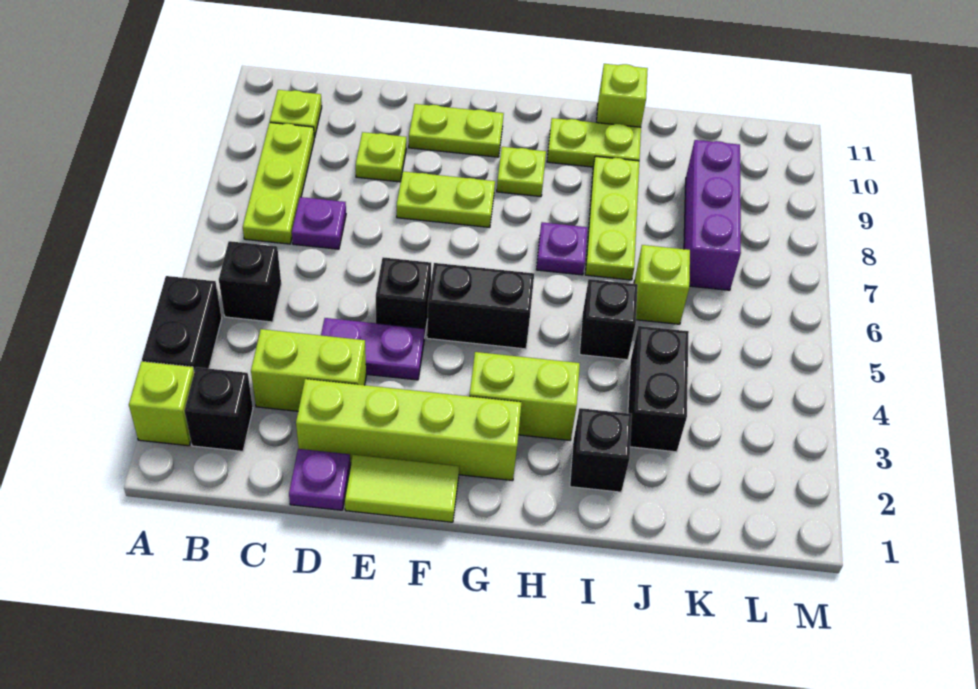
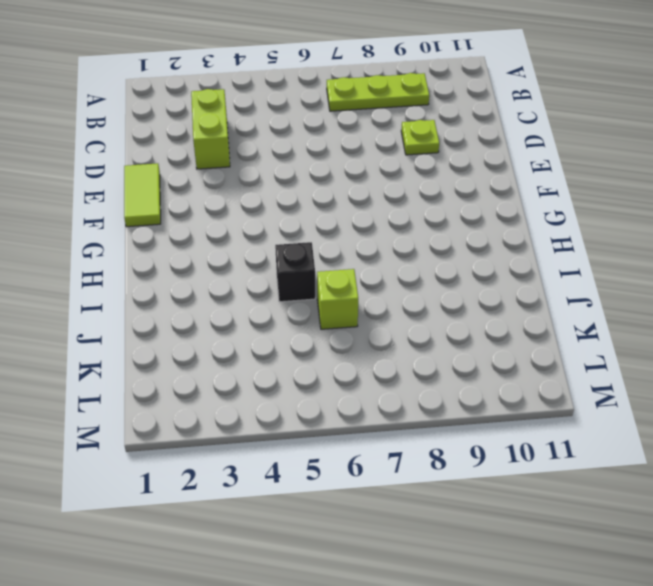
none -> lime brick A2 level 1
none -> black brick A3:A4 level 1
none -> black brick B2 level 1

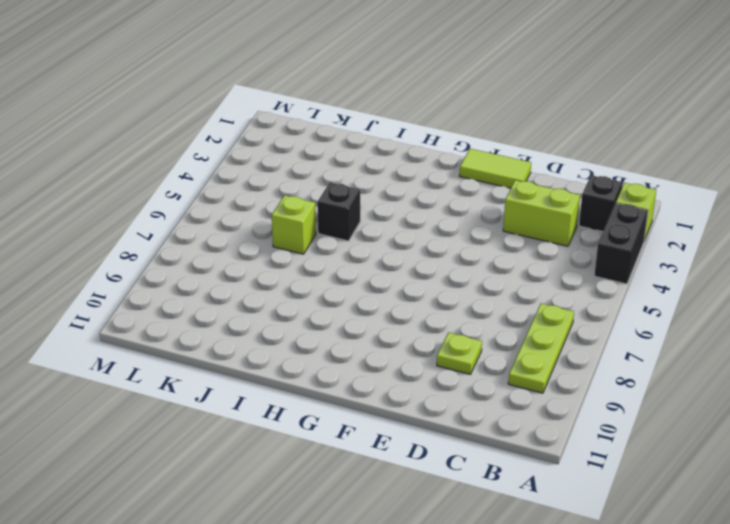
none -> black brick B5 level 1
none -> lime plate B10 level 1
none -> purple plate C7 level 1

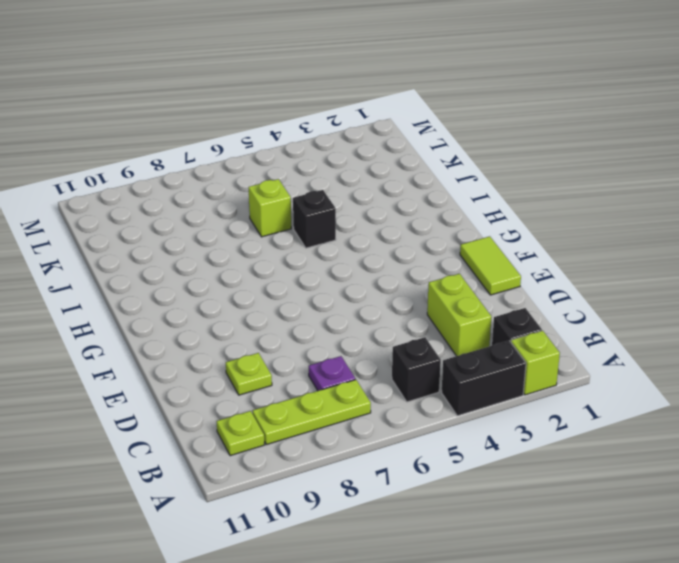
none -> purple plate D1 level 1
none -> lime brick D2:G2 level 1
none -> purple plate D4:E4 level 1

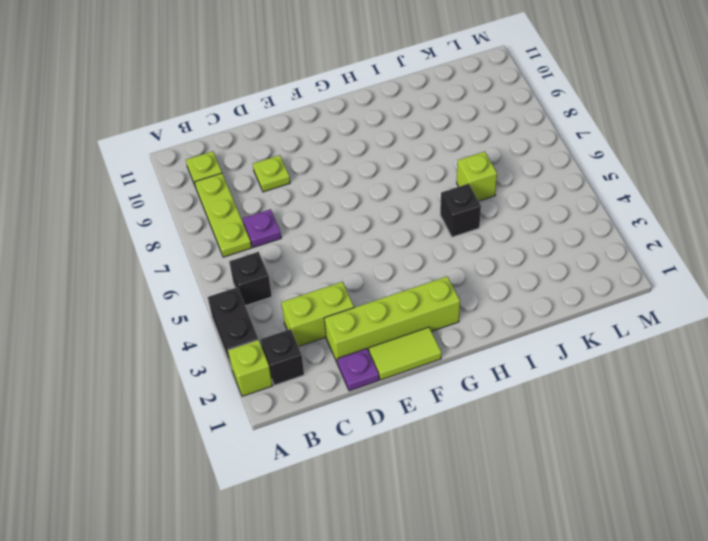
none -> purple plate D4:E4 level 1
none -> black brick E5 level 1
none -> lime plate E8:F8 level 1

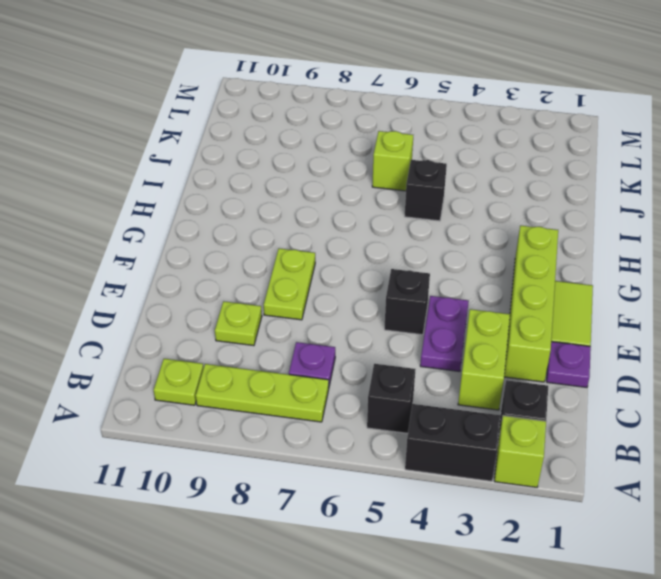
none -> lime plate E10:F10 level 1
none -> black brick F5:G5 level 1
none -> lime brick G3:H3 level 1

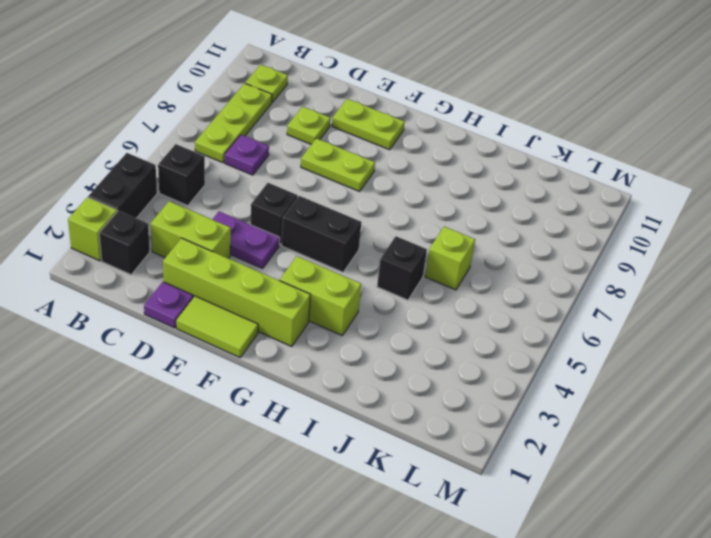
none -> lime plate G9 level 1
none -> purple plate H7 level 1
none -> lime plate H10:I10 level 1

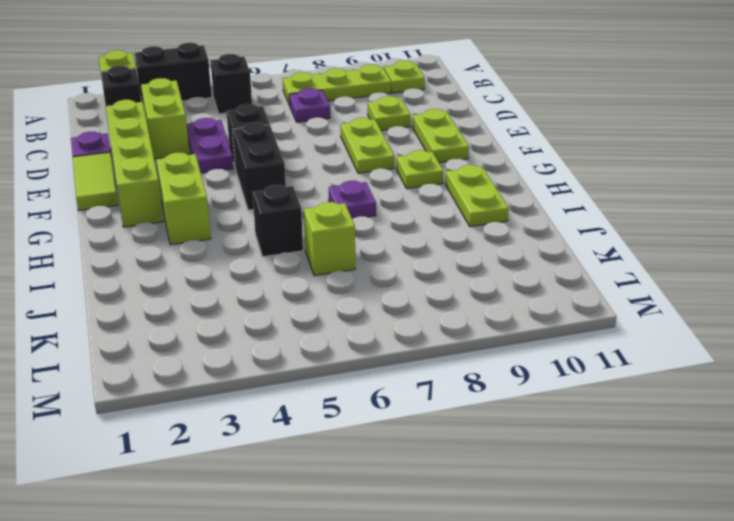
none -> black brick I2 level 1
none -> lime plate I7:I9 level 1
none -> lime brick I11 level 1

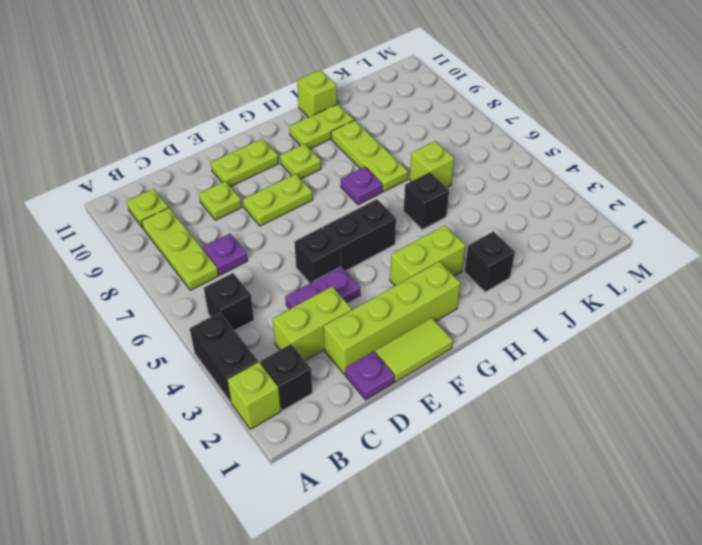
none -> black brick J3:J4 level 1
none -> purple brick K7:K9 level 1

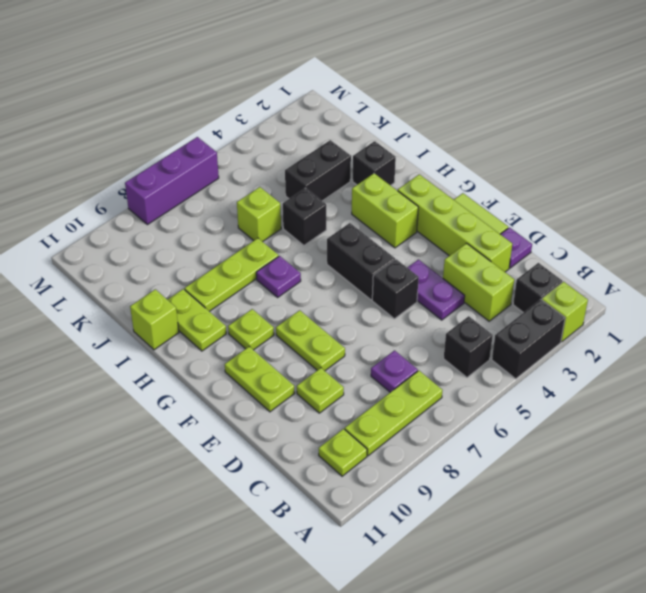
purple brick M6:M8 level 1 -> purple brick K7:K9 level 1

